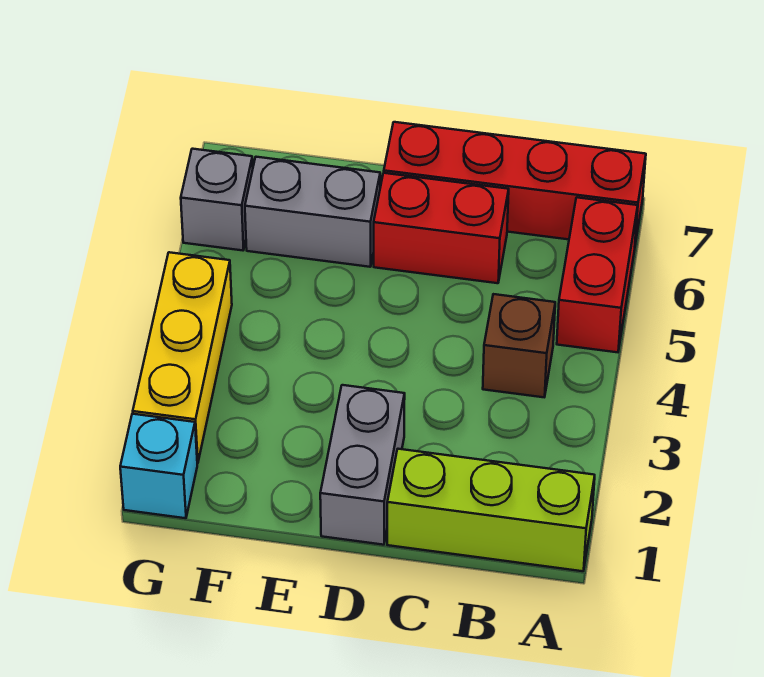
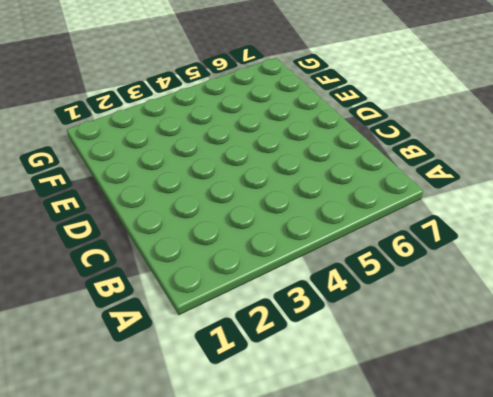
none -> lime brick A1:C1 level 1
none -> red brick A5:A6 level 1

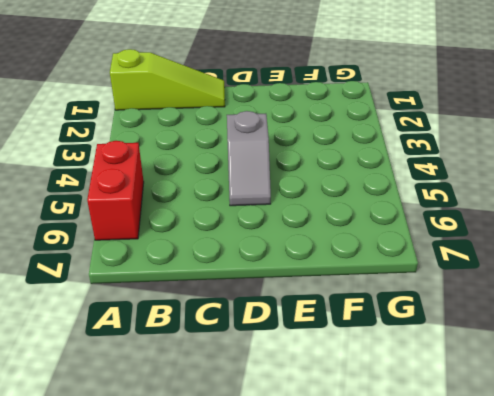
lime slope A1:C1 level 1 top A -> lime brick A1:C1 level 1
grey slope D4:D5 level 1 top 4 -> none
none -> red brick A7:D7 level 1
none -> brown brick B4 level 1

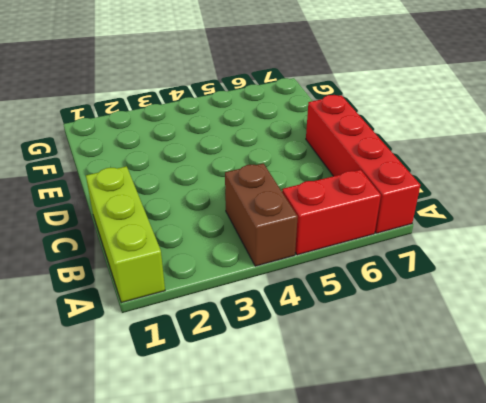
brown brick A4:B4 level 1 -> brown brick B4 level 1
none -> red brick C6:D6 level 1
none -> grey brick D1:D2 level 1

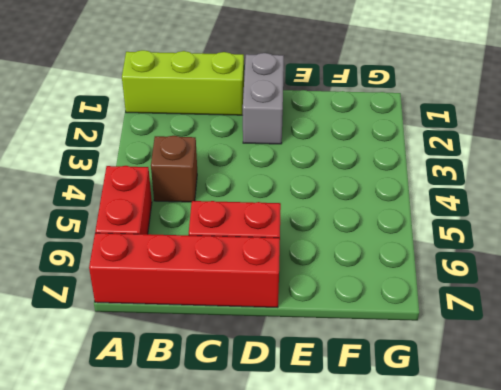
none -> grey brick E6:F6 level 1
none -> cyan brick G1 level 1

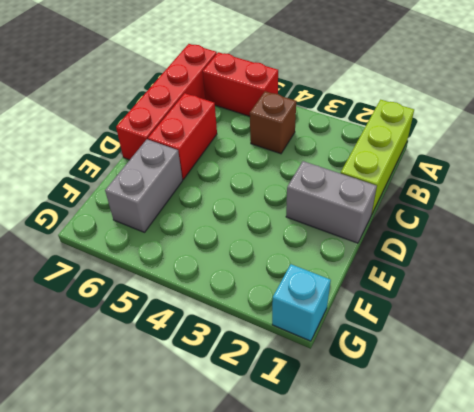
none -> yellow brick G2:G4 level 1
none -> grey brick G6 level 1

